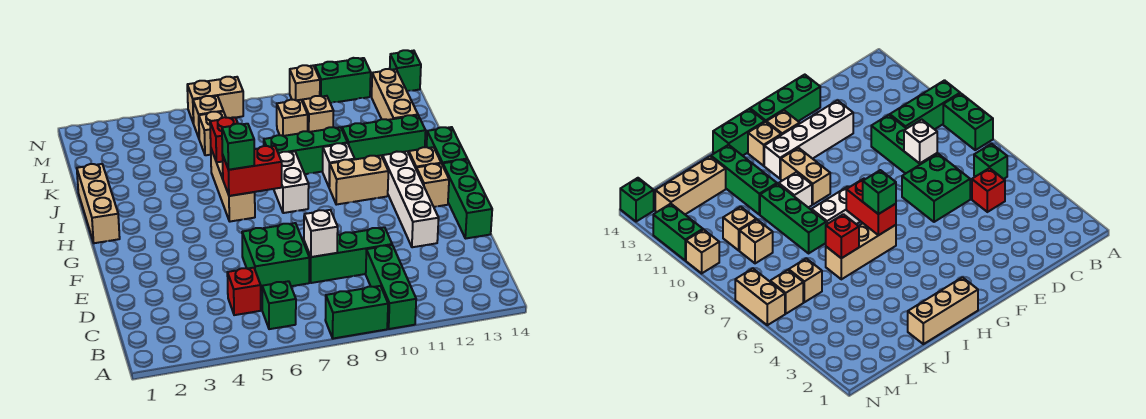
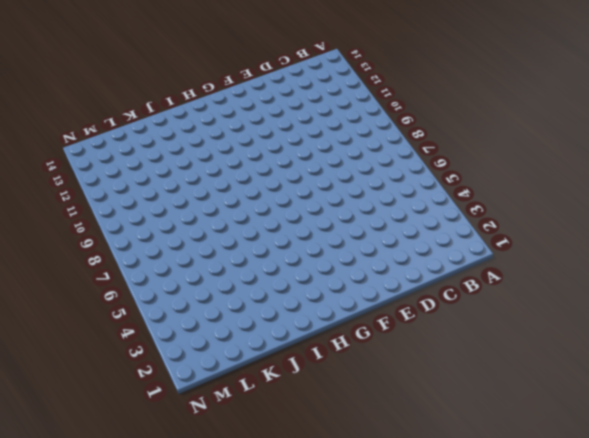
none -> green brick A8:A9 level 1
none -> green brick A10:C10 level 1
none -> green brick B6 level 1
none -> red brick C5 level 1

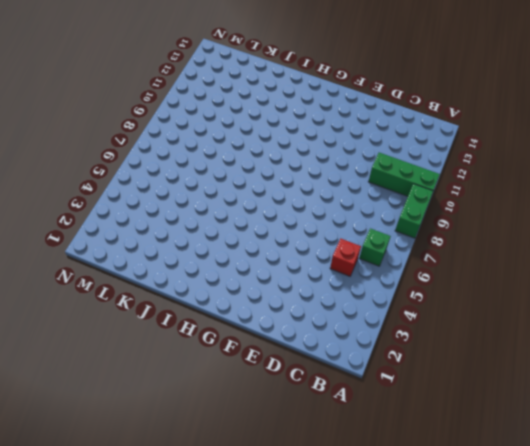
none -> green brick D6:E7 level 1
none -> green brick D8:D10 level 1
none -> white brick E12:H12 level 1
none -> green brick E14:G14 level 1

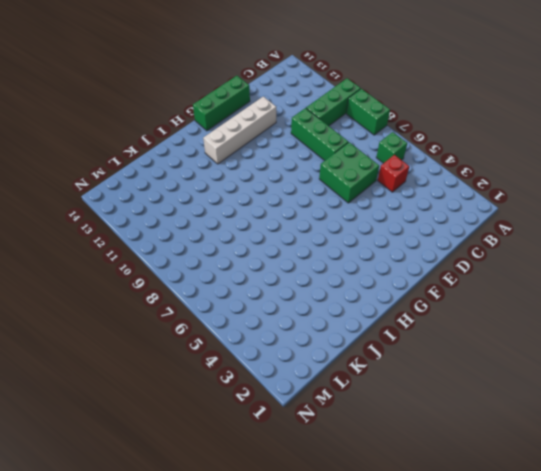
none -> tan brick G13 level 1
none -> tan brick H1:J1 level 1
none -> tan brick H6:J6 level 1
none -> white brick H8:I8 level 1

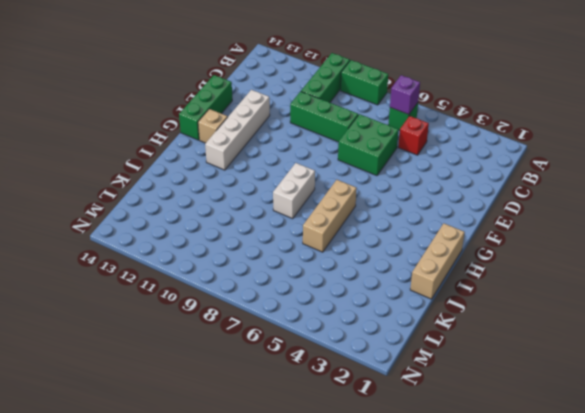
purple brick B6 level 2 -> none
none -> tan brick H10:H11 level 1
none -> tan brick H13 level 1
none -> green brick H14:I14 level 1
none -> white brick I10 level 1

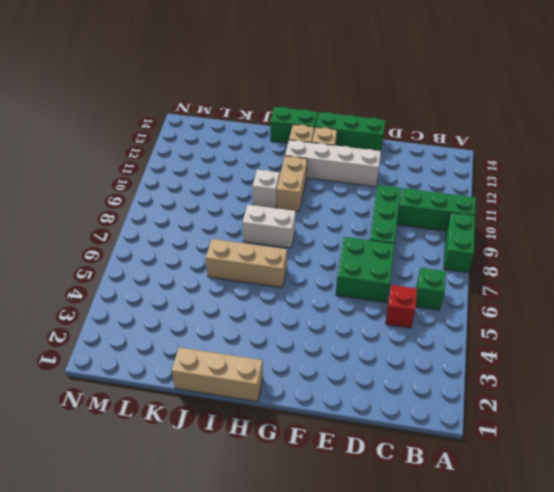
none -> green brick J8:J10 level 1
none -> green brick J11:J13 level 1
none -> tan brick K13:M13 level 1
none -> tan brick L6 level 1

